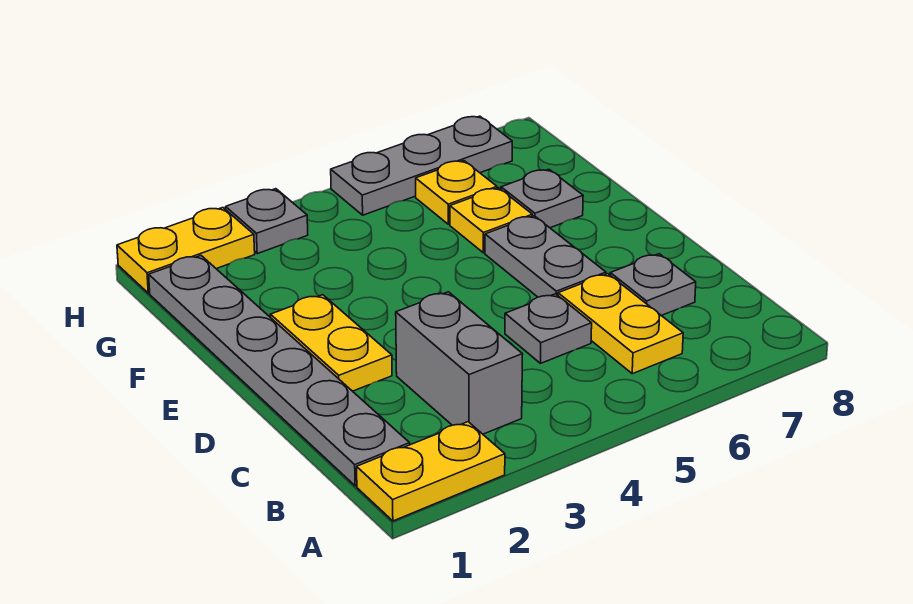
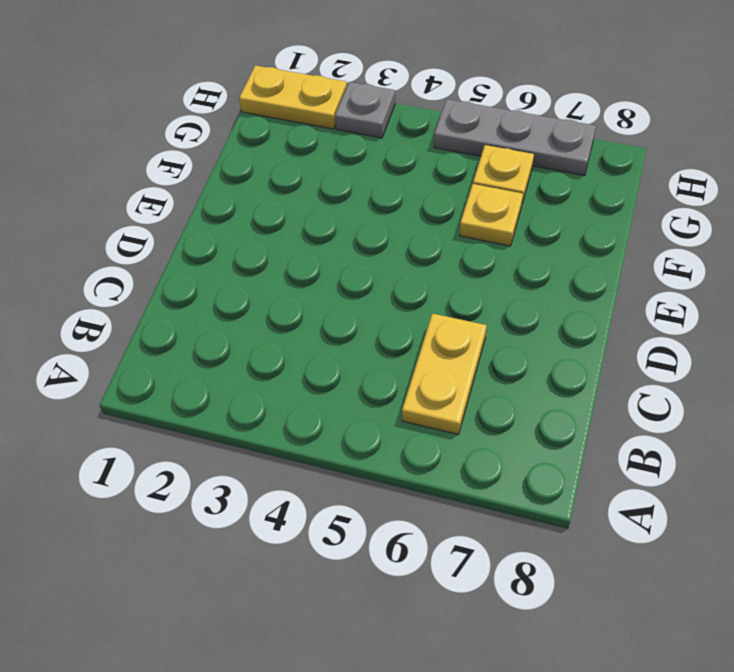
none -> yellow plate A1:A2 level 1
none -> grey plate B1:G1 level 1
none -> grey brick B3:C3 level 1

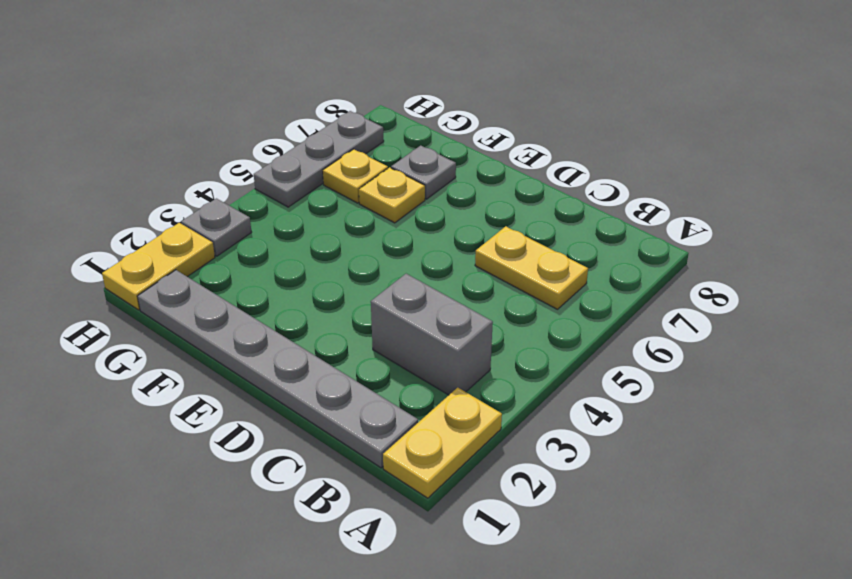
none -> grey plate C5 level 1
none -> grey plate C7 level 1
none -> yellow plate D2:E2 level 1

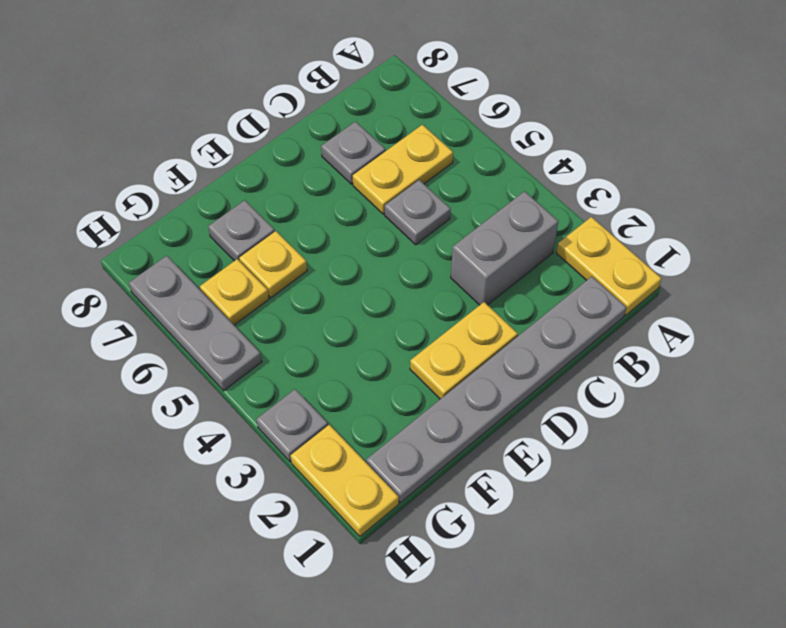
none -> grey plate D6:E6 level 1

